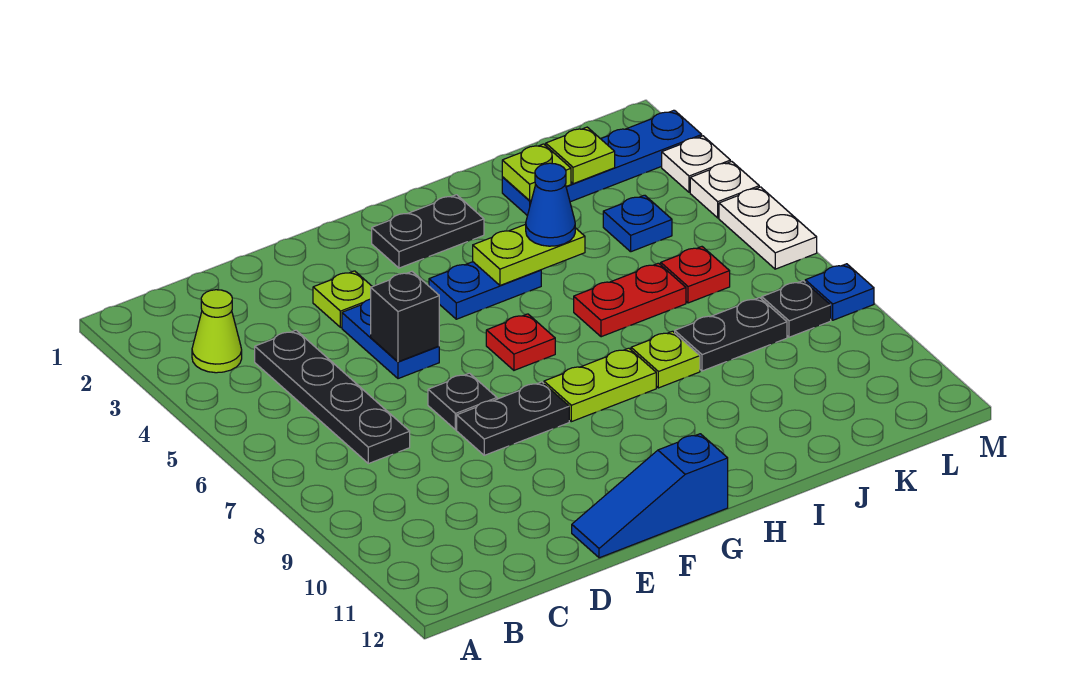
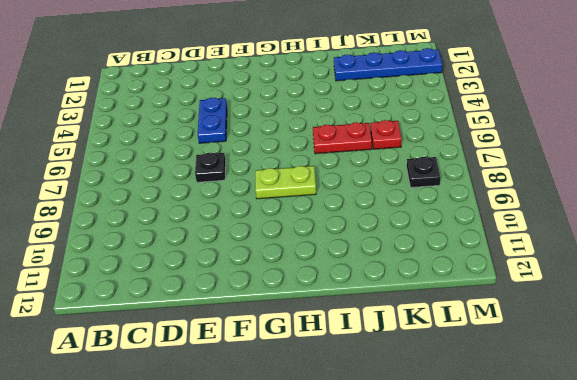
none -> lime cone B3 level 1
none -> black plate C4:C7 level 1
none -> lime plate E3 level 1

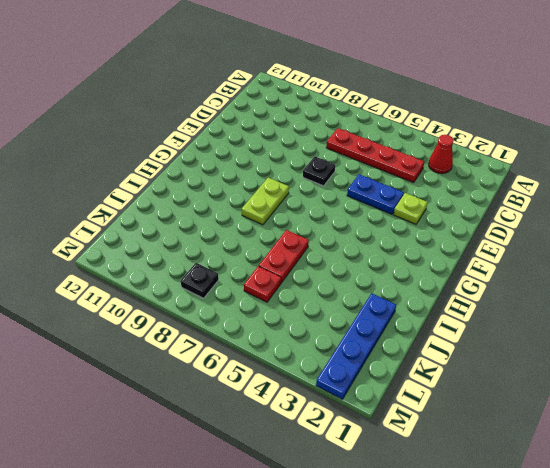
red cone B3 level 1 -> lime cone B3 level 1
red plate C4:C7 level 1 -> black plate C4:C7 level 1
none -> black plate E8:F8 level 1
none -> blue slope E12:G12 level 1 top G
none -> black plate G2:H2 level 1

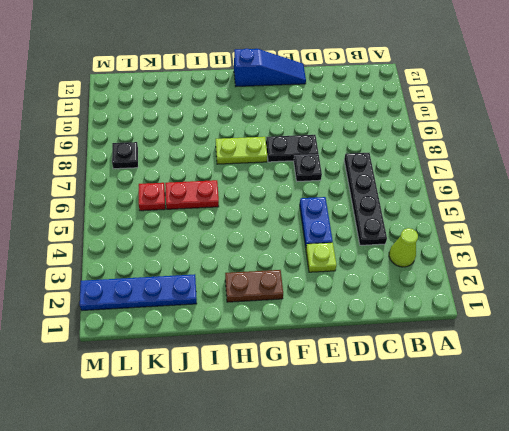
brown plate G2:H2 level 1 -> black plate G2:H2 level 1
none -> blue plate G4:H4 level 1
none -> red plate G6 level 1
none -> lime plate I8 level 1

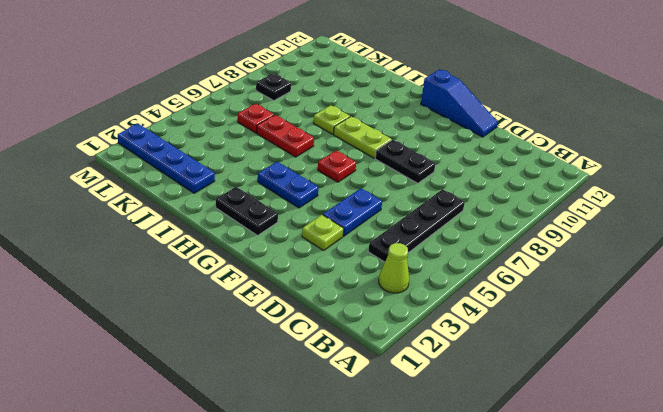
none -> black plate E7 level 1
none -> black plate J8:K8 level 1
none -> blue plate K4 level 1

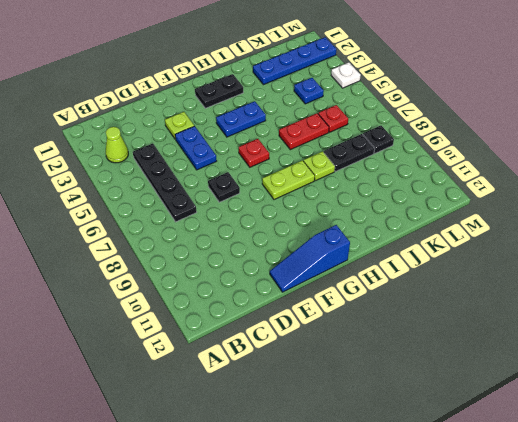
none -> black plate E8:F8 level 1
none -> white plate M3 level 1
none -> white plate M5:M6 level 1

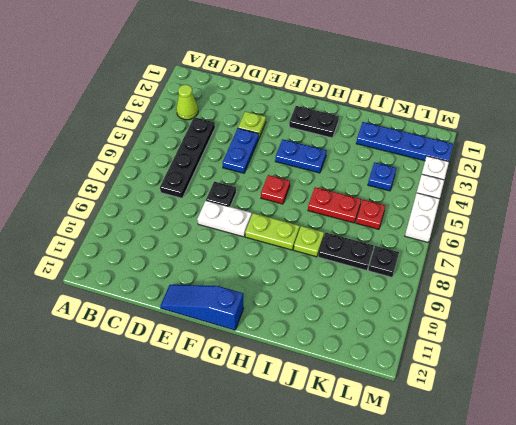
white plate E8:F8 level 1 -> black plate E8:F8 level 1
none -> blue plate M8 level 1
none -> black brick E5 level 2
none -> lime plate H4:I4 level 2

